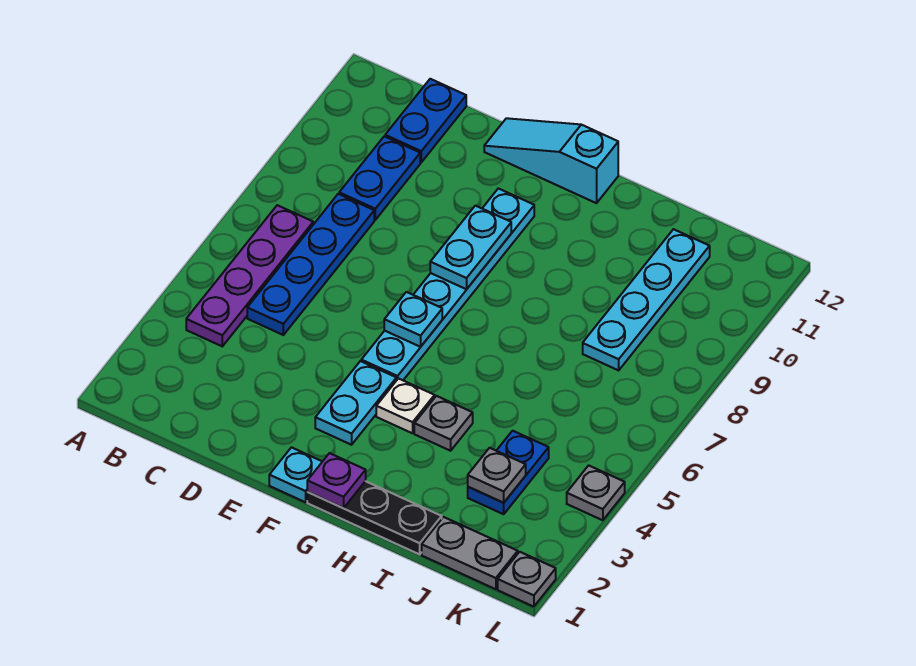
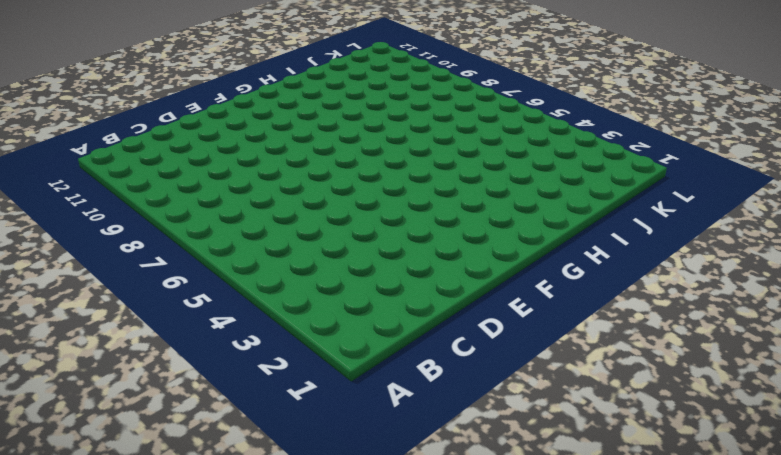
none -> purple plate B4:B7 level 1
none -> blue plate C5:C8 level 1
none -> blue plate C9:C10 level 1

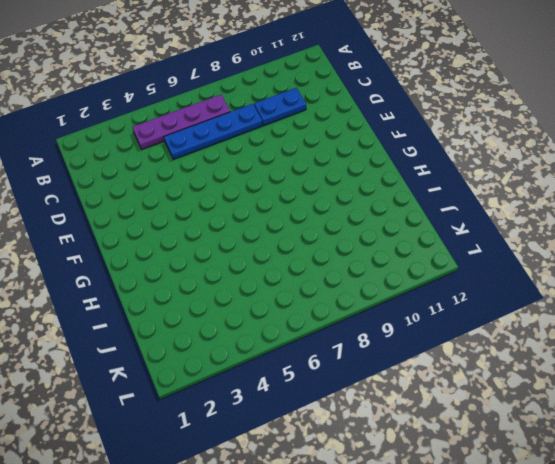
none -> blue plate C11:C12 level 1
none -> cyan slope E12:G12 level 1 top G
none -> cyan plate F1 level 1

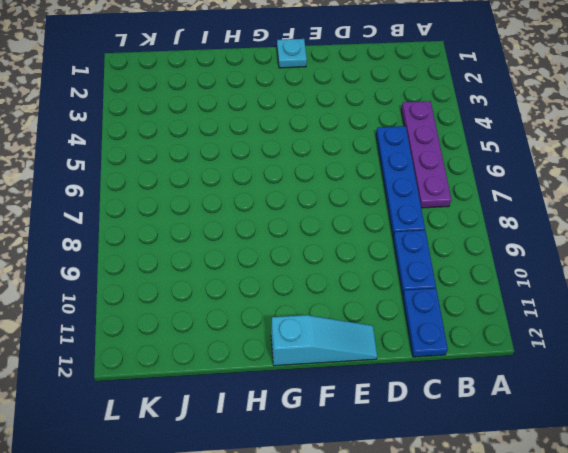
none -> cyan plate F3:F4 level 1
none -> cyan plate F5:F10 level 1
none -> black plate G1:I1 level 1

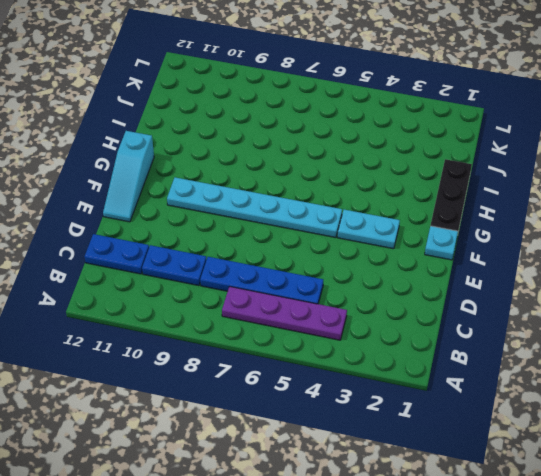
none -> white plate G4 level 1
none -> grey plate H4 level 1
none -> grey plate J1:K1 level 1

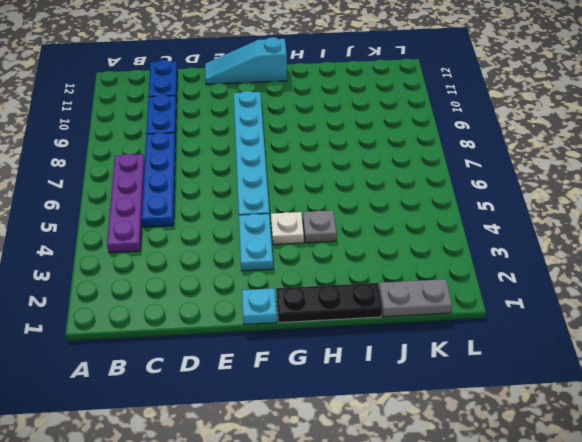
none -> blue plate J3:J4 level 1
none -> cyan plate J8:J11 level 1
none -> grey plate L1 level 1

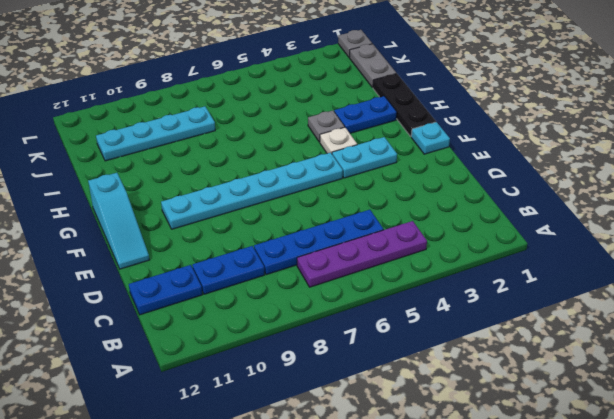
blue plate H2:H3 level 1 -> blue plate J3:J4 level 1
none -> grey plate L4 level 1
none -> cyan plate F6 level 2
none -> cyan plate F8:F9 level 2

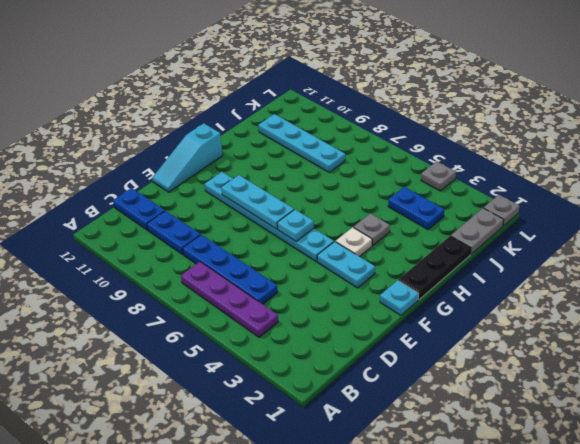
cyan plate F7:F9 level 2 -> cyan plate F8:F9 level 2
none -> purple plate G1 level 2
none -> grey plate J3 level 2

